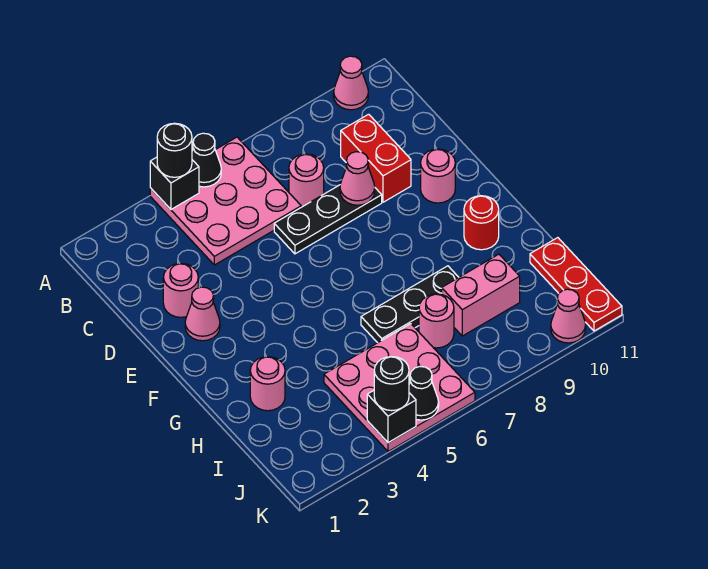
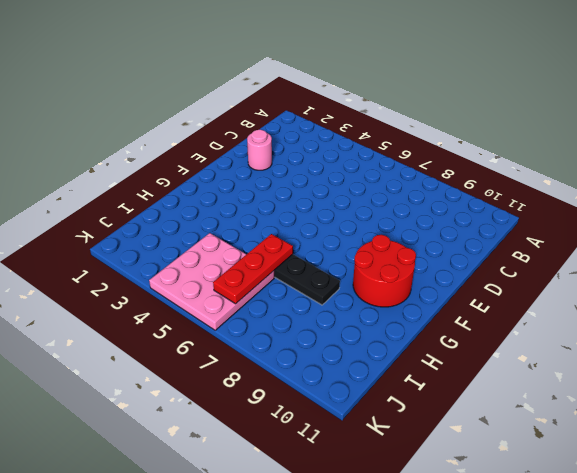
red round brick F9:G10 level 1 -> red round brick G10 level 1
red plate H6:J6 level 2 -> red plate I11:K11 level 1
none -> pink plate A4:C6 level 1
none -> pink cone A10 level 1
none -> pink round brick C7 level 1

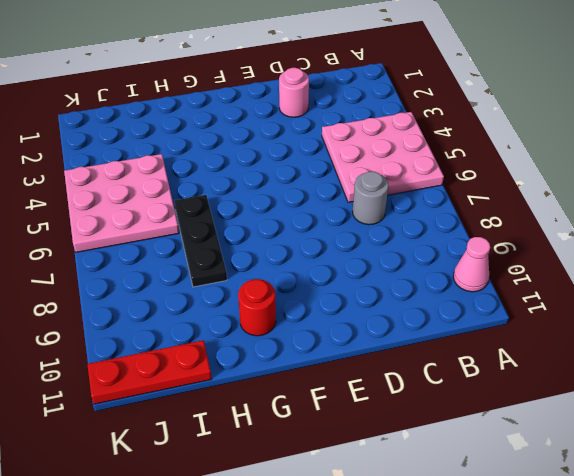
grey round brick C7 level 1 -> pink round brick C7 level 1
none -> red brick C9:D9 level 1
none -> black plate D6:D8 level 1
none -> pink cone E2 level 1

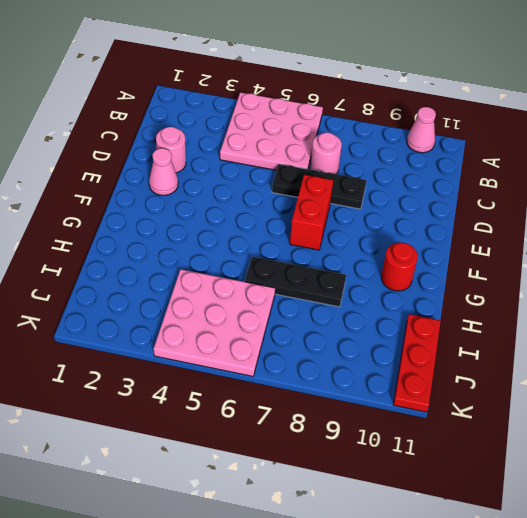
red brick E7:F7 level 1 -> red brick C9:D9 level 1
none -> pink round brick E10 level 1
none -> pink round brick H2 level 1
none -> pink round brick I7 level 1

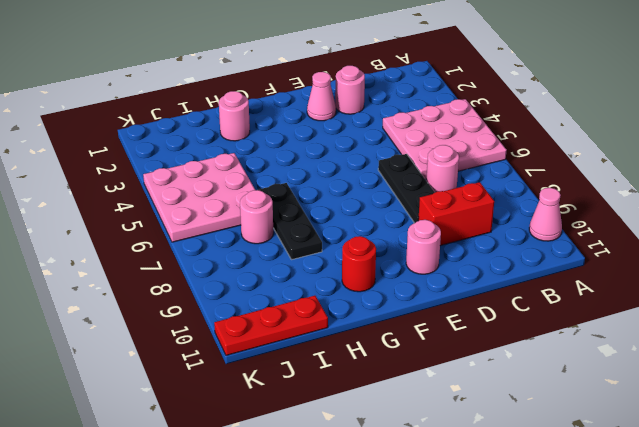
none -> pink brick I8:I9 level 1
none -> pink cone K10 level 1
none -> black brick A4 level 2

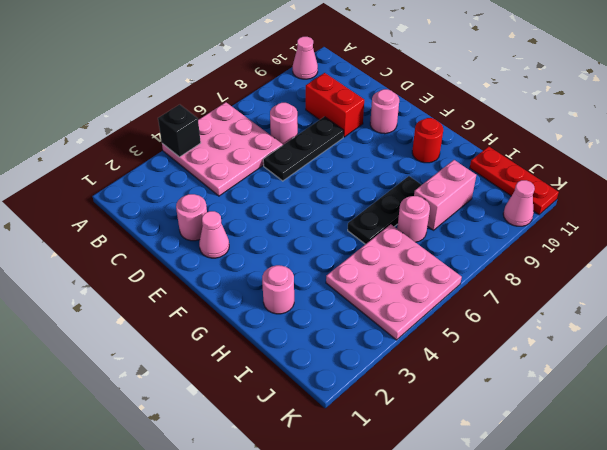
none -> black cone A5 level 2
none -> pink cone D8 level 2
none -> black brick K4 level 2

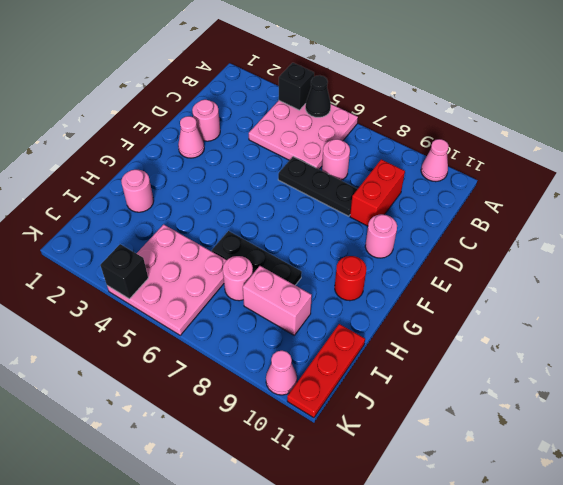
none -> pink cone D8 level 2
none -> black cone K5 level 2
none -> black round brick A4 level 3

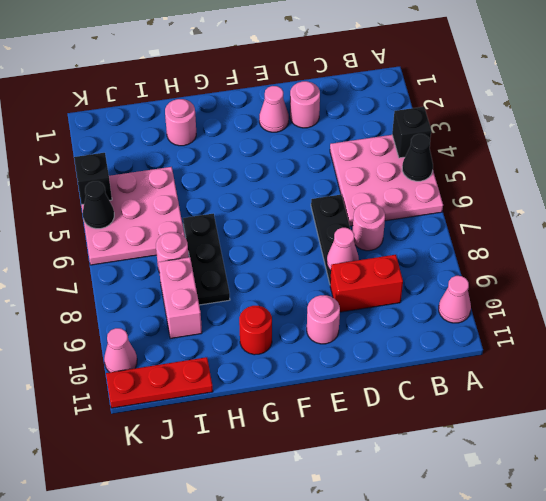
none -> black round brick A4 level 3
none -> black round brick K4 level 3

